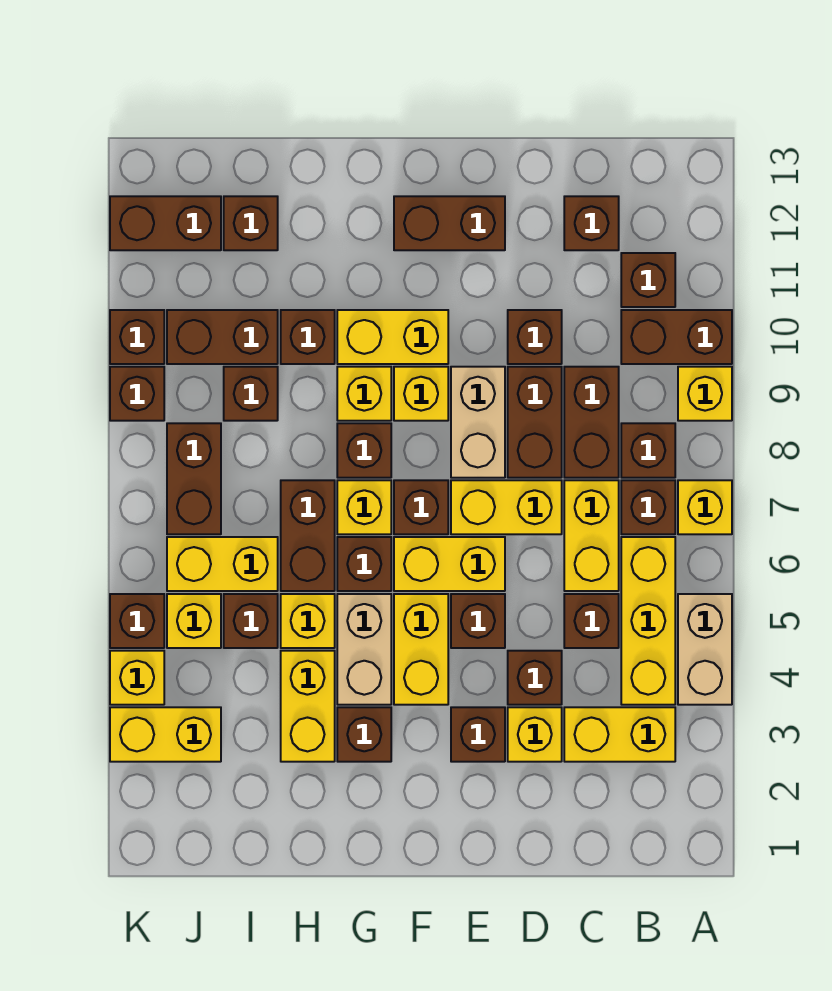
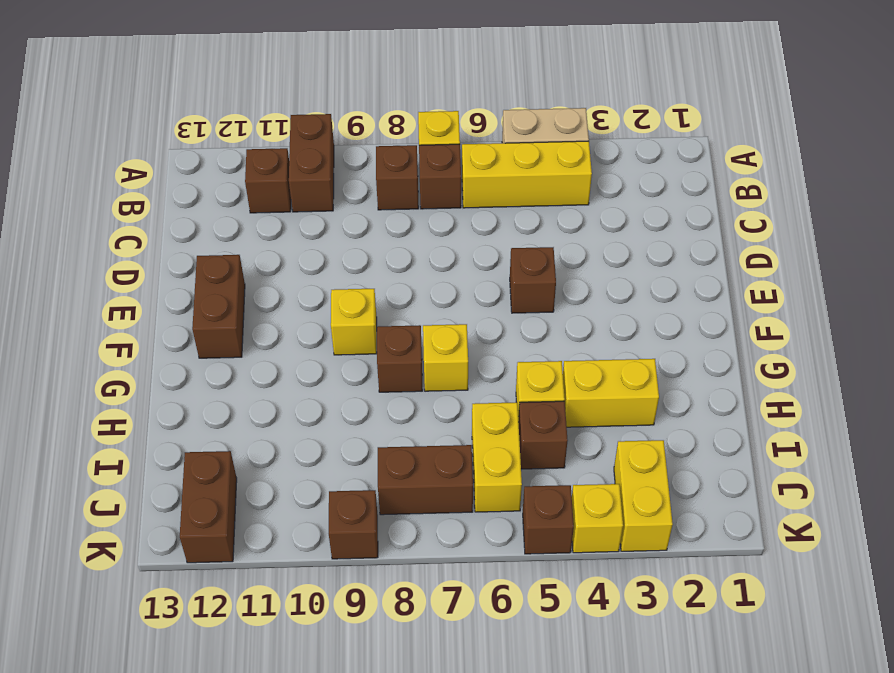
none -> yellow brick A9 level 1
none -> yellow brick B3:C3 level 1
none -> brown brick C5 level 1
none -> yellow brick C6:C7 level 1

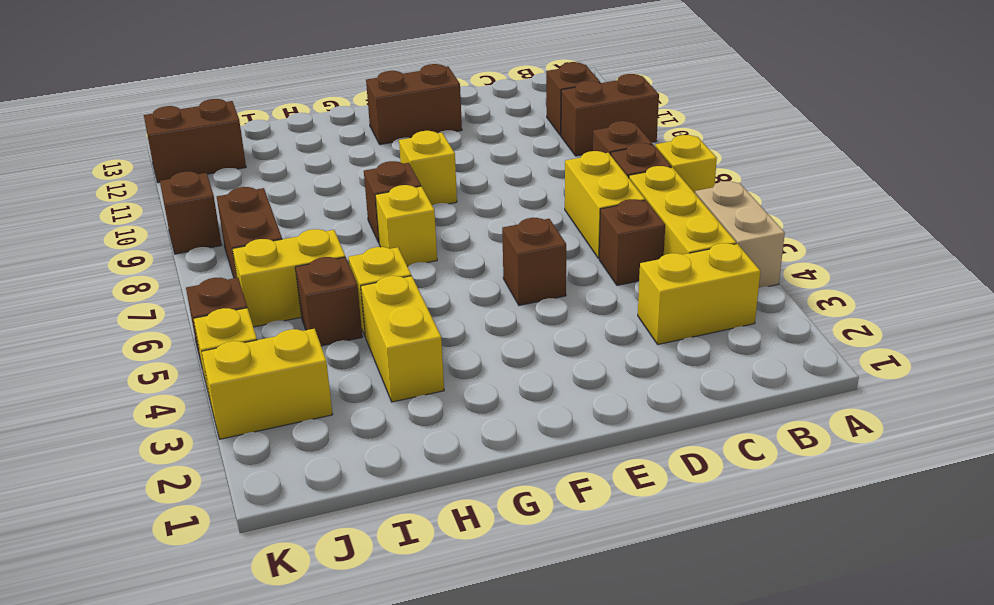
none -> yellow brick A9 level 1
none -> brown brick C8:C9 level 1
none -> brown brick C12 level 1
none -> yellow brick D3 level 1

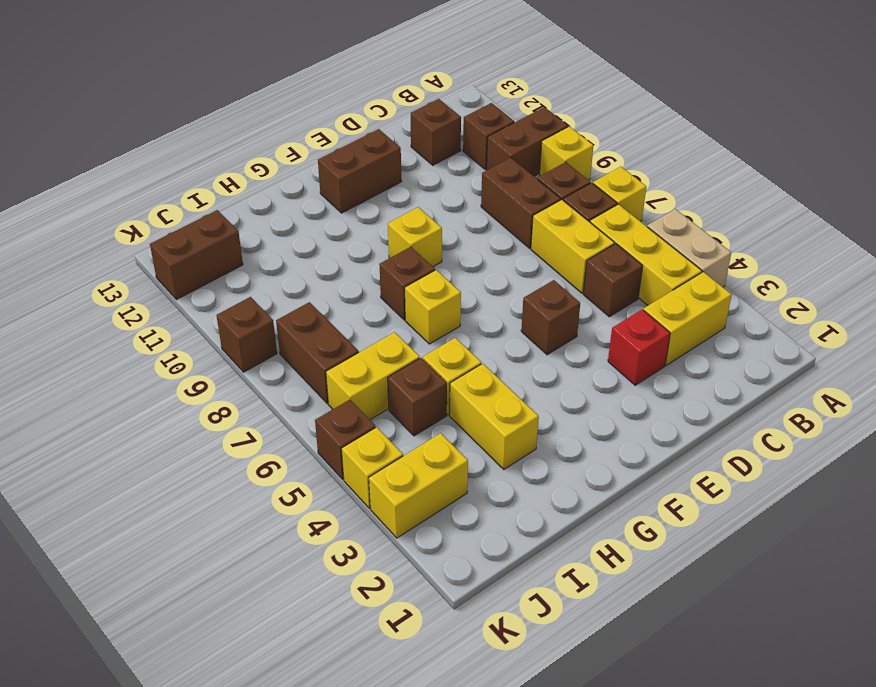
red brick D3 level 1 -> yellow brick D3 level 1
none -> brown brick D4 level 1
none -> yellow brick D7:E7 level 1
none -> brown brick D8:D9 level 1
none -> brown brick D10 level 1

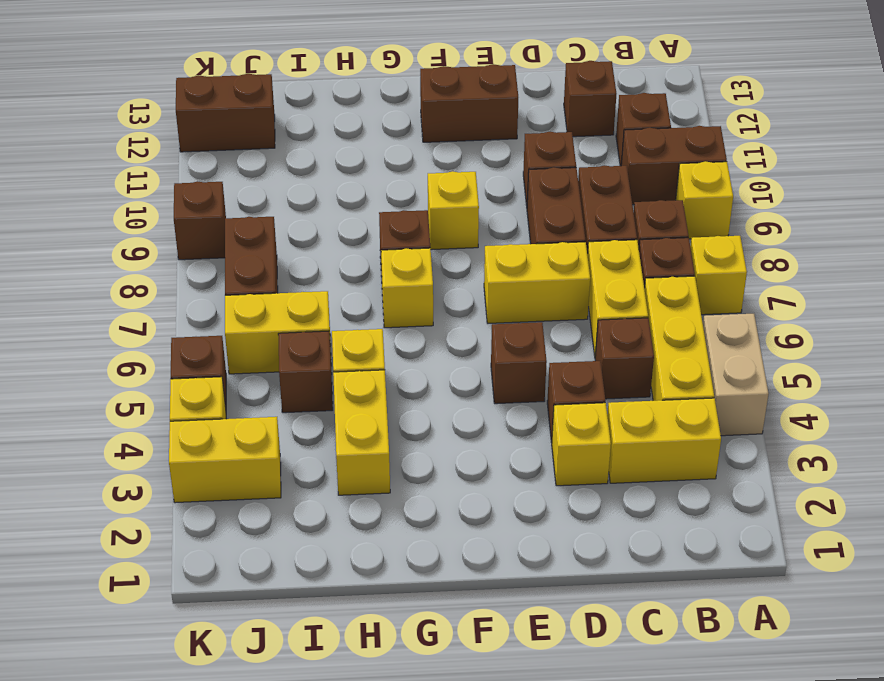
none -> brown brick E3 level 1
none -> yellow brick E6:F6 level 1
none -> tan brick E8:E9 level 1
none -> yellow brick F4:F5 level 1

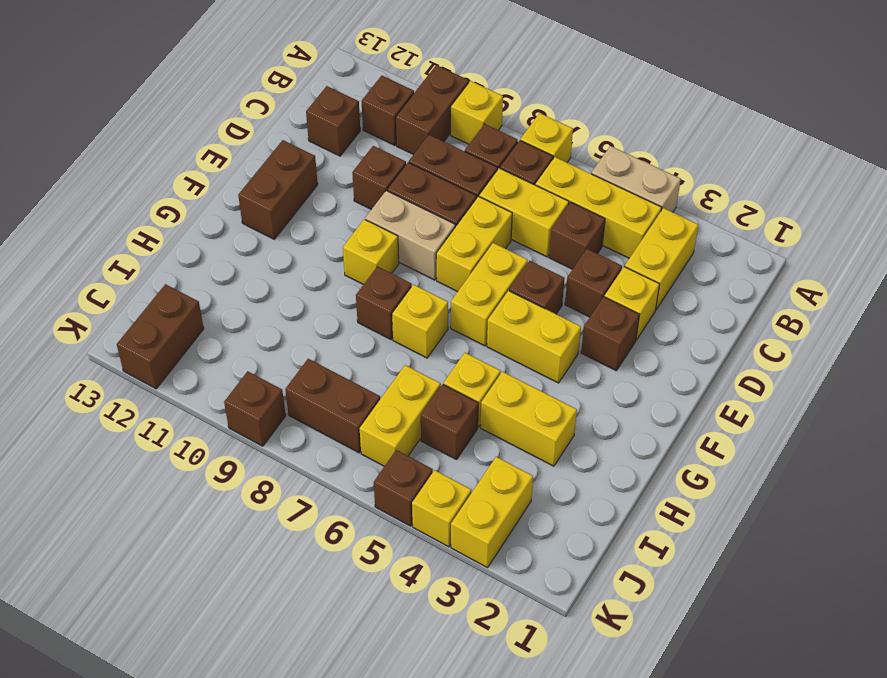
none -> brown brick F7 level 1
none -> yellow brick F10:G10 level 1
none -> brown brick G3 level 1
none -> tan brick G4:G5 level 1

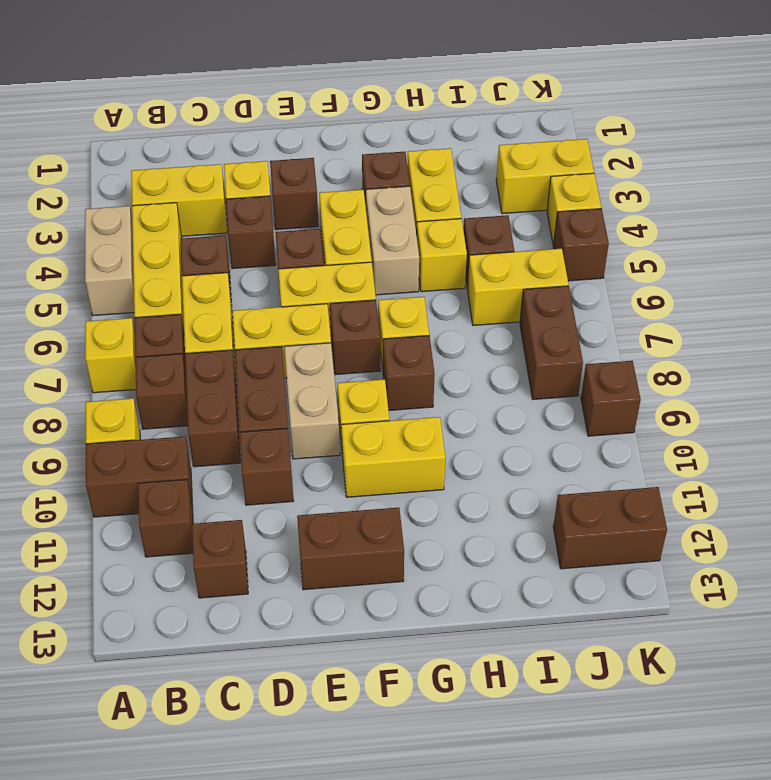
none -> brown brick G6 level 1
none -> yellow brick G9 level 1
none -> brown brick H6:H7 level 1
none -> brown brick H10 level 1

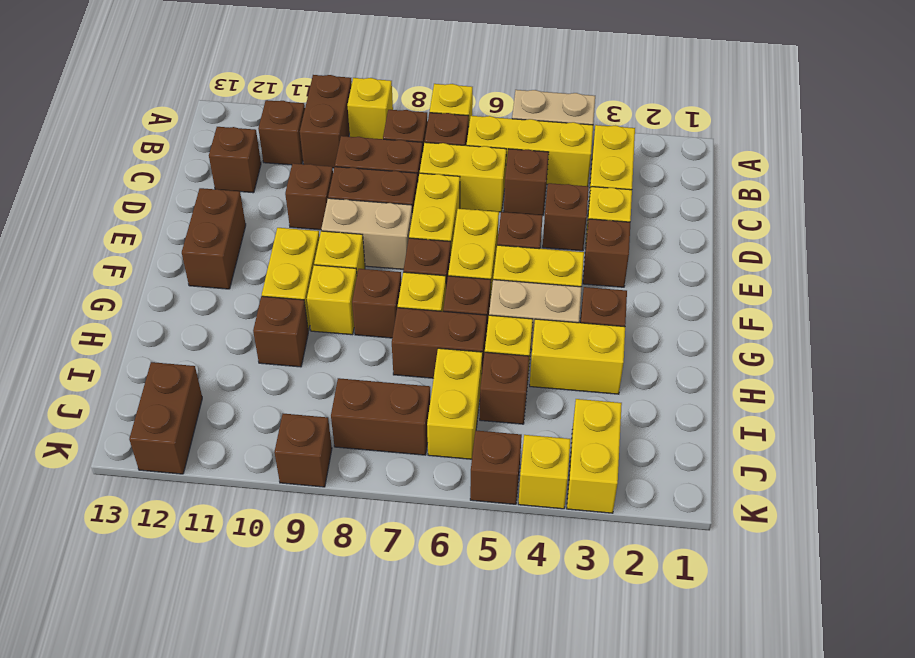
none -> brown brick I9 level 1
none -> brown brick I10:J10 level 1
none -> brown brick I12 level 1
none -> yellow brick J5 level 1

